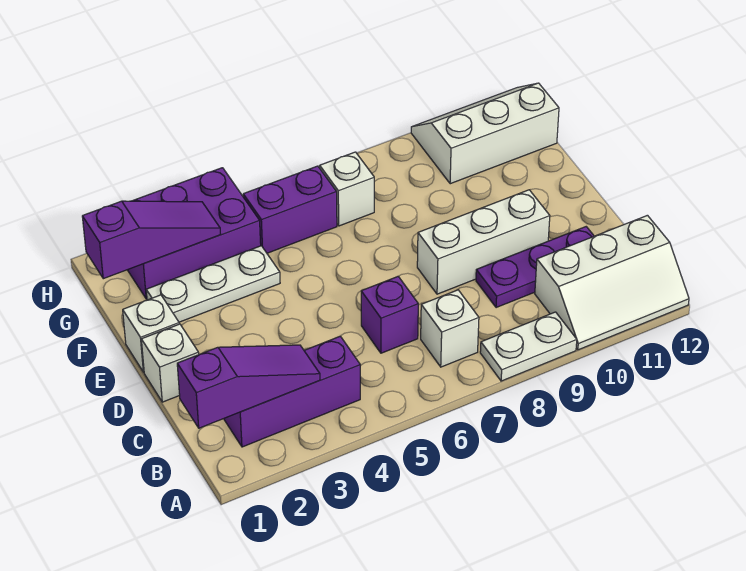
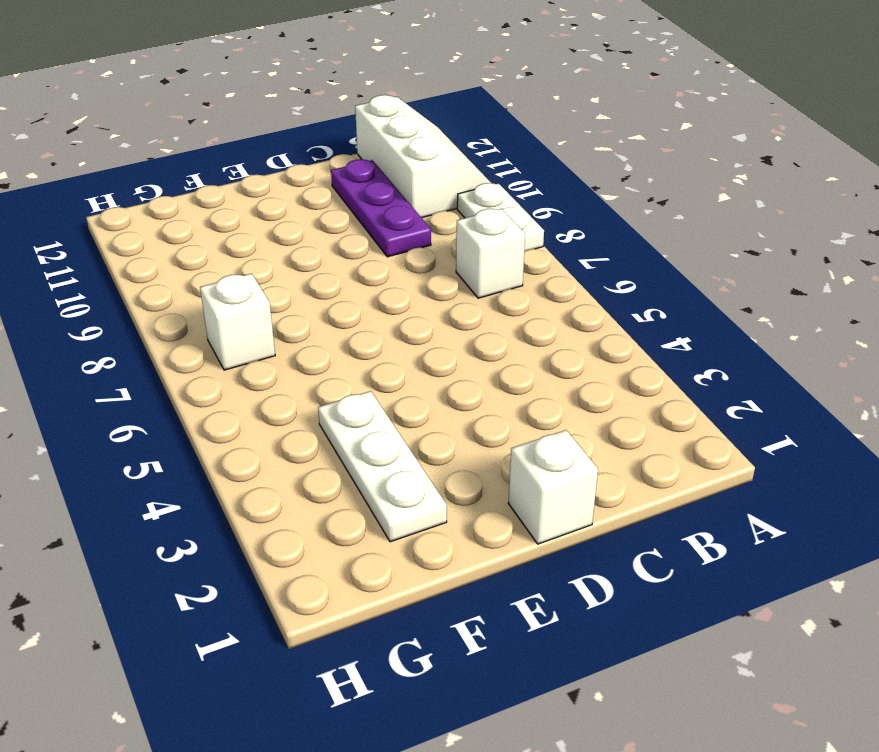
none -> purple brick B2:B4 level 1
none -> purple brick C6 level 1
none -> white brick D8:D10 level 1

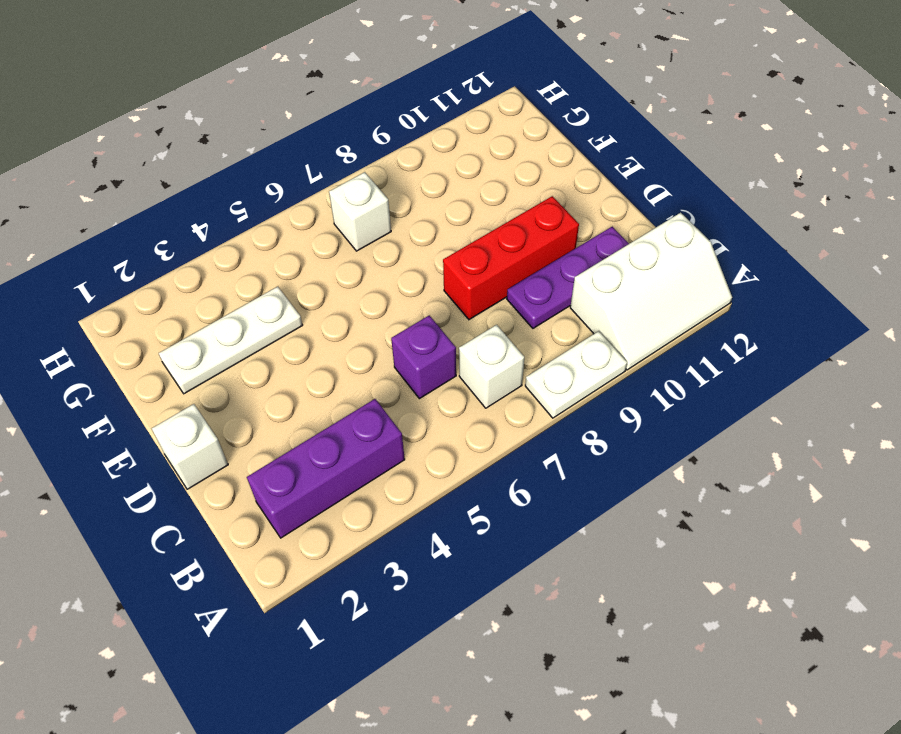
red brick D8:D10 level 1 -> white brick D8:D10 level 1
none -> white brick E1 level 1
none -> purple brick G2:H4 level 1
none -> purple brick G5:G6 level 1

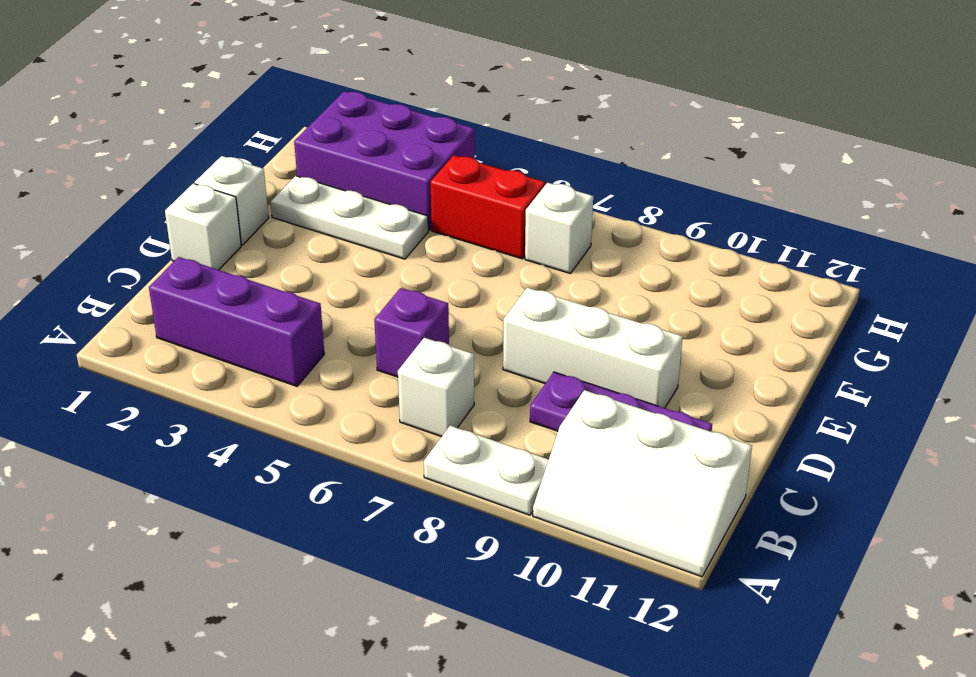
red brick G5:G6 level 1 -> purple brick G5:G6 level 1
none -> white slope G10:H12 level 1 top G
none -> purple slope B1:B3 level 2 top 1
none -> purple slope G1:G3 level 2 top 1

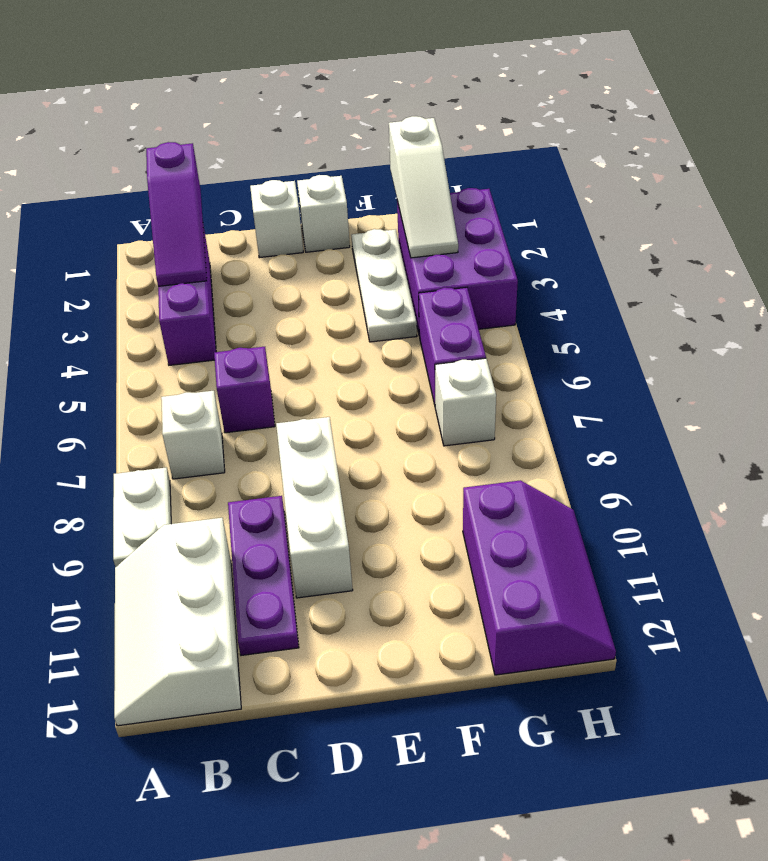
white slope G1:G3 level 2 top 1 -> purple slope G1:G3 level 2 top 1
purple slope G10:H12 level 1 top G -> white slope G10:H12 level 1 top G

